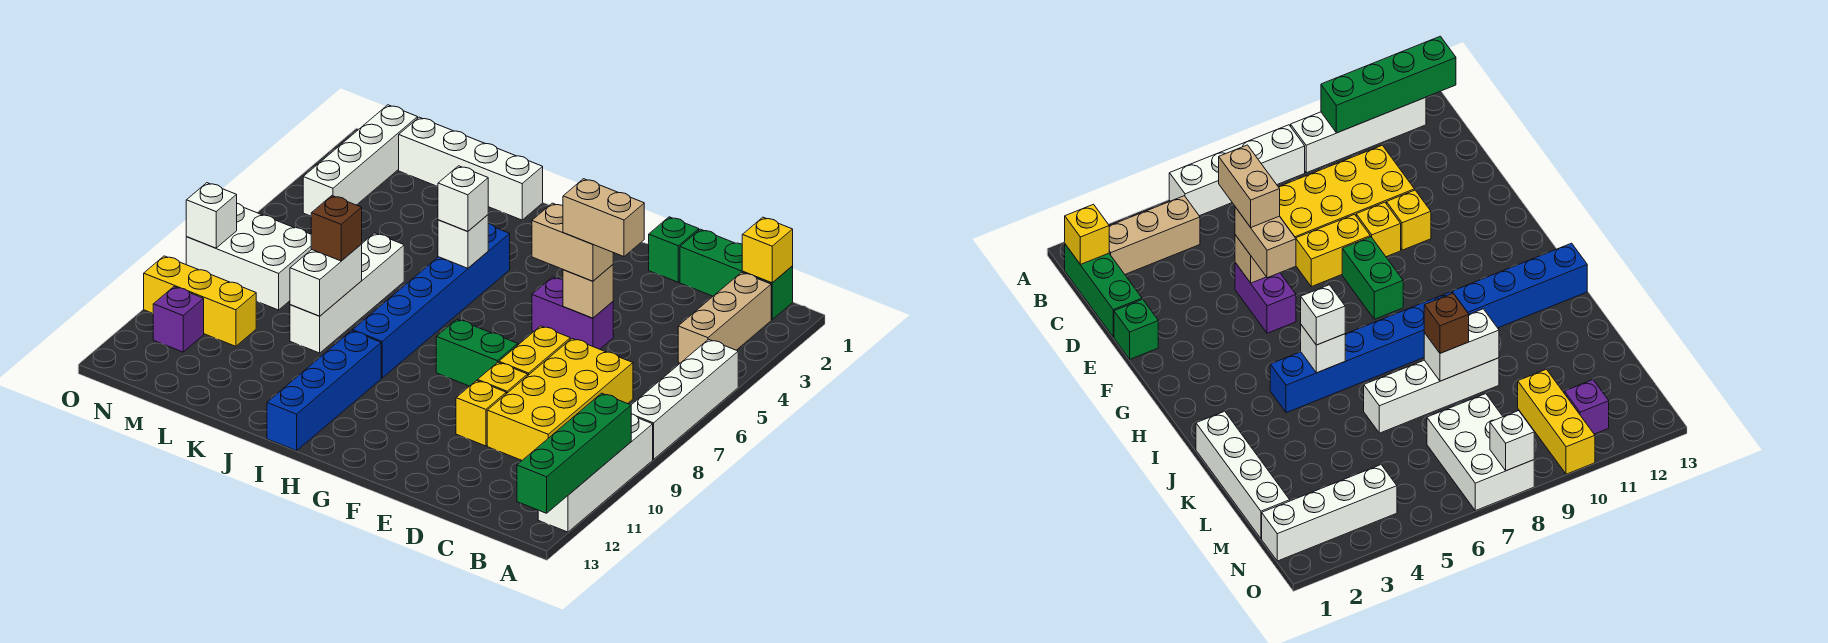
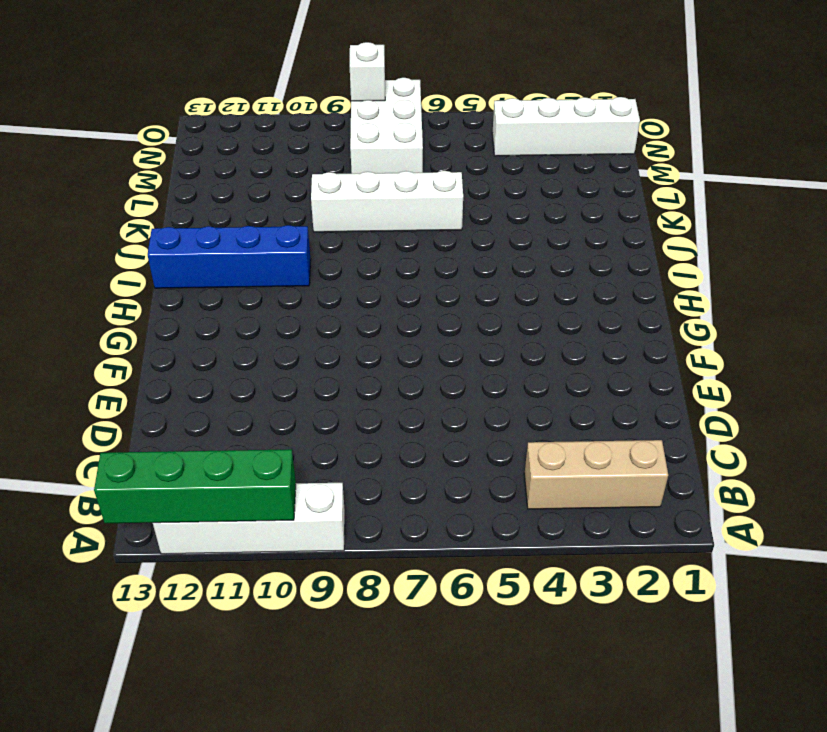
none -> white brick A5:A8 level 1
none -> green brick B1:D1 level 1
none -> yellow brick C7:D10 level 1

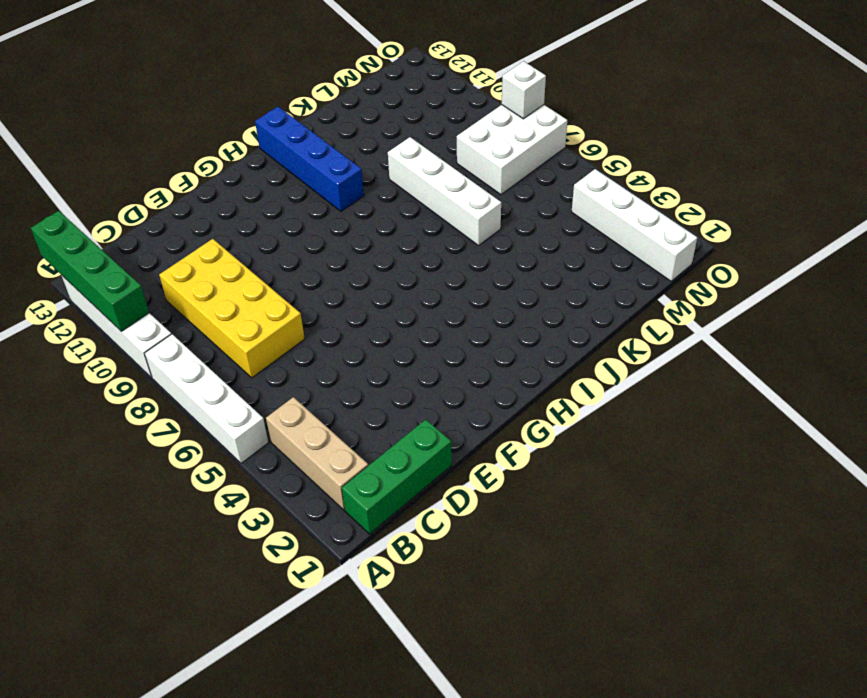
none -> green brick E1 level 1
none -> purple brick E5:F5 level 1
none -> yellow brick E7:E8 level 1

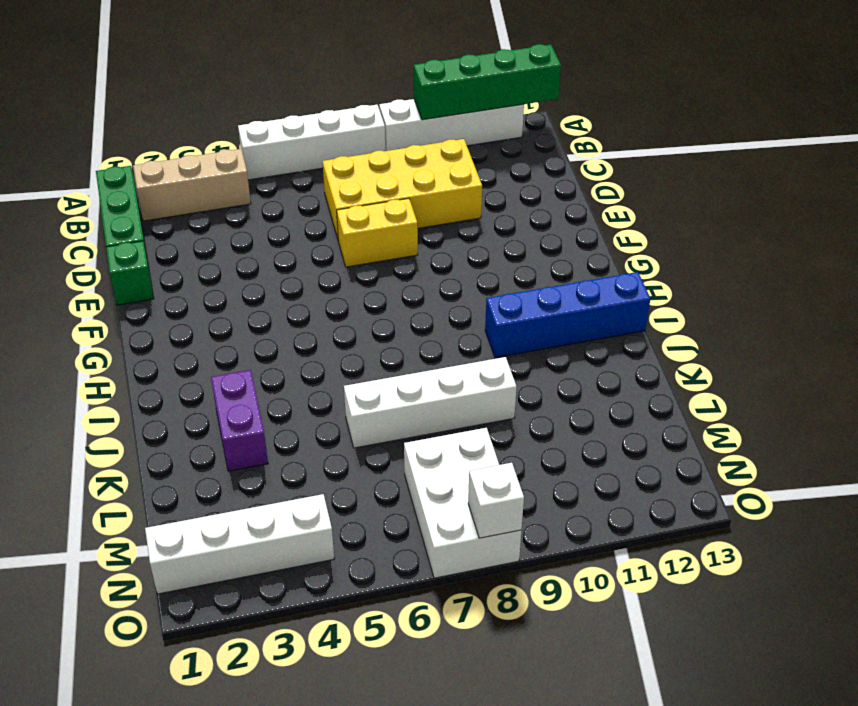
purple brick J3:K3 level 1 -> purple brick E5:F5 level 1
none -> yellow brick E9 level 1
none -> yellow brick E10 level 1
none -> green brick F8:G8 level 1

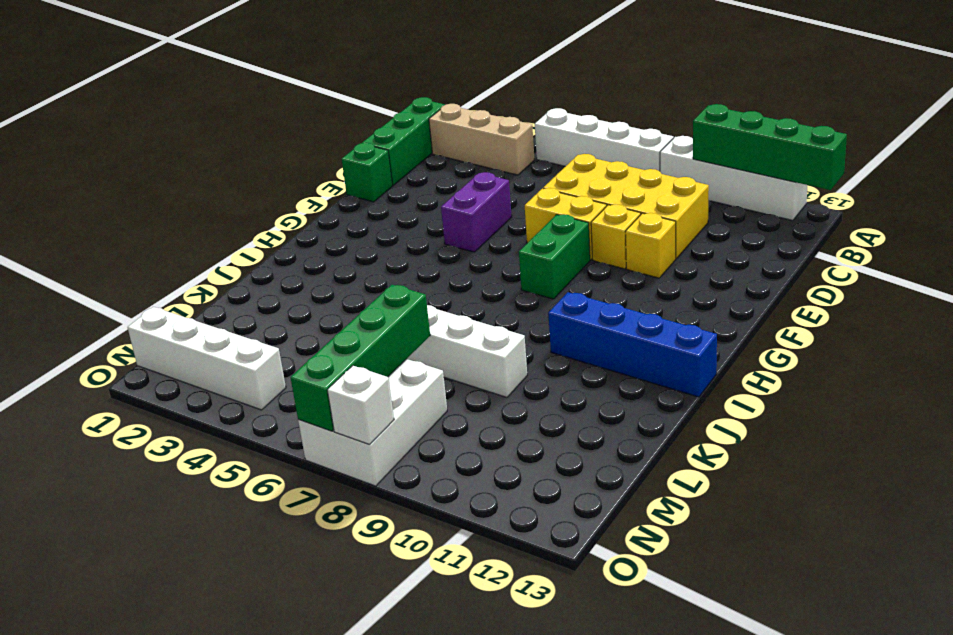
green brick L7:O7 level 2 -> none
none -> blue brick I4:I9 level 1
none -> white brick J1:M1 level 1
none -> yellow brick M10:O10 level 1

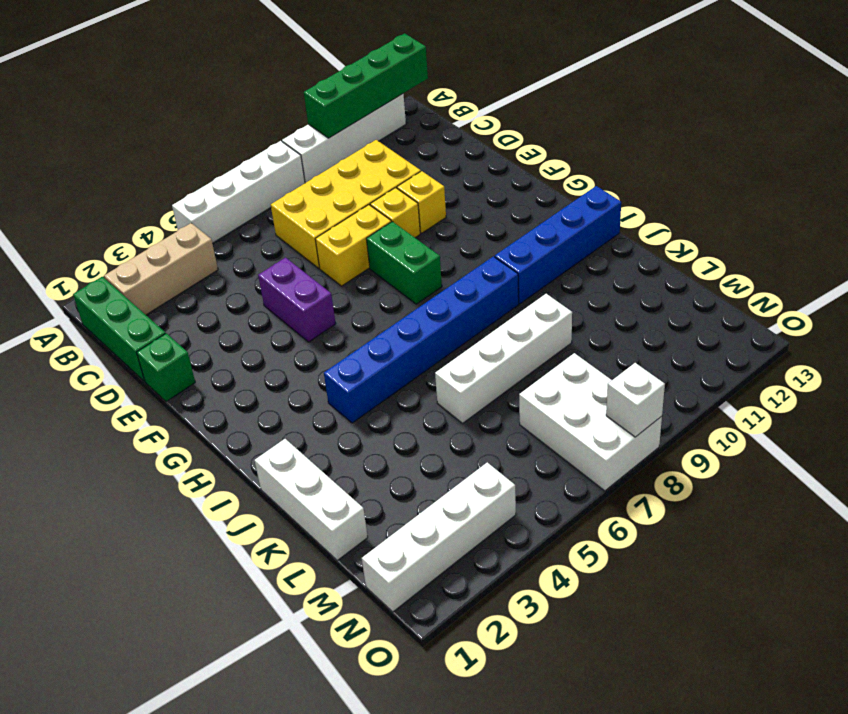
white brick J1:L1 level 1 -> white brick J1:M1 level 1
none -> yellow brick M10:O10 level 1
none -> purple brick N11 level 1
none -> yellow brick B1 level 2

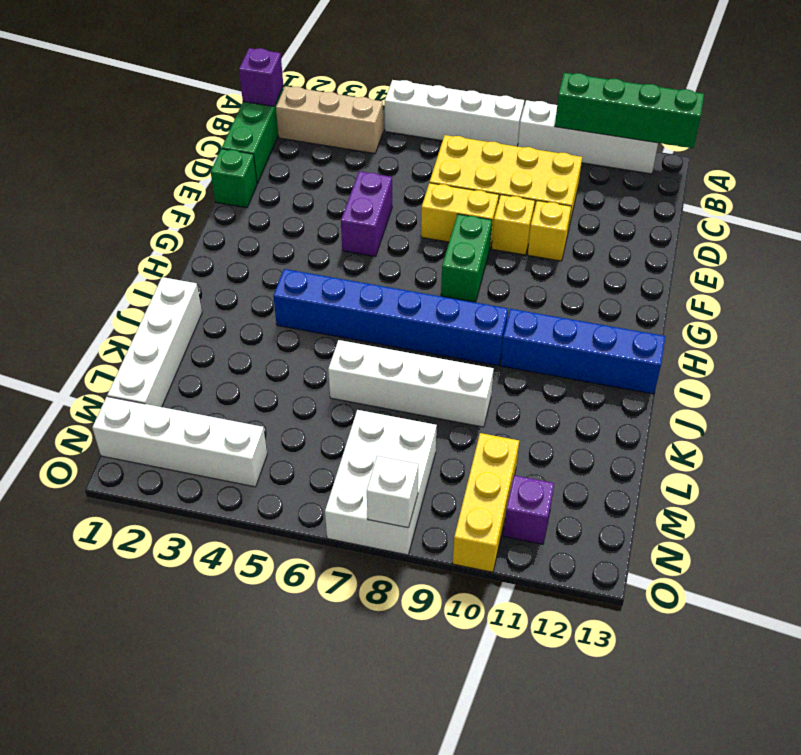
purple brick B1 level 2 -> yellow brick B1 level 2
none -> tan brick E5 level 2
none -> white brick I5 level 2
none -> white brick K8:K9 level 2

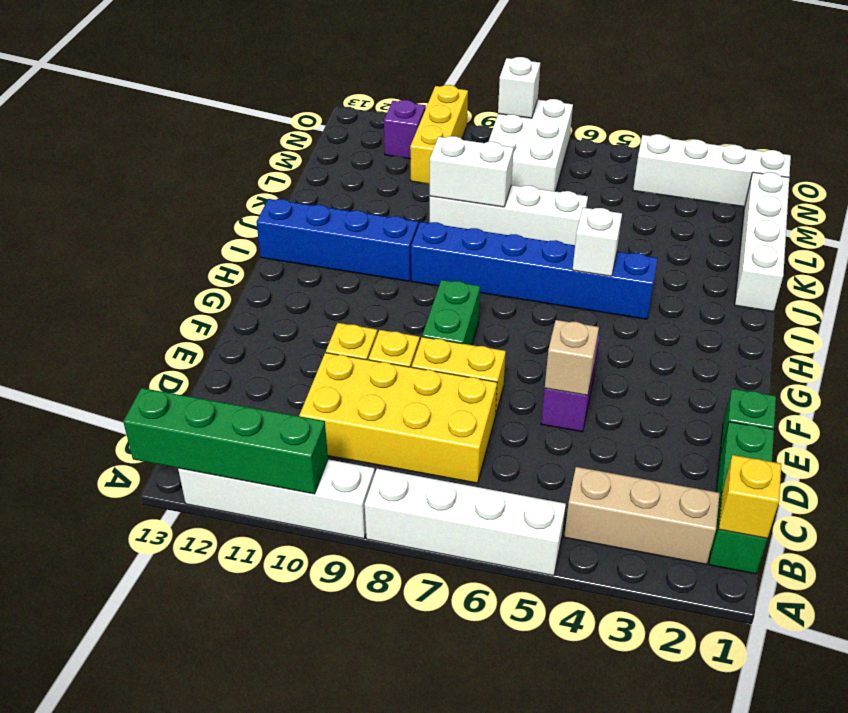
none -> tan brick E5:F5 level 3
none -> white brick I5 level 3
none -> brown brick K8 level 3

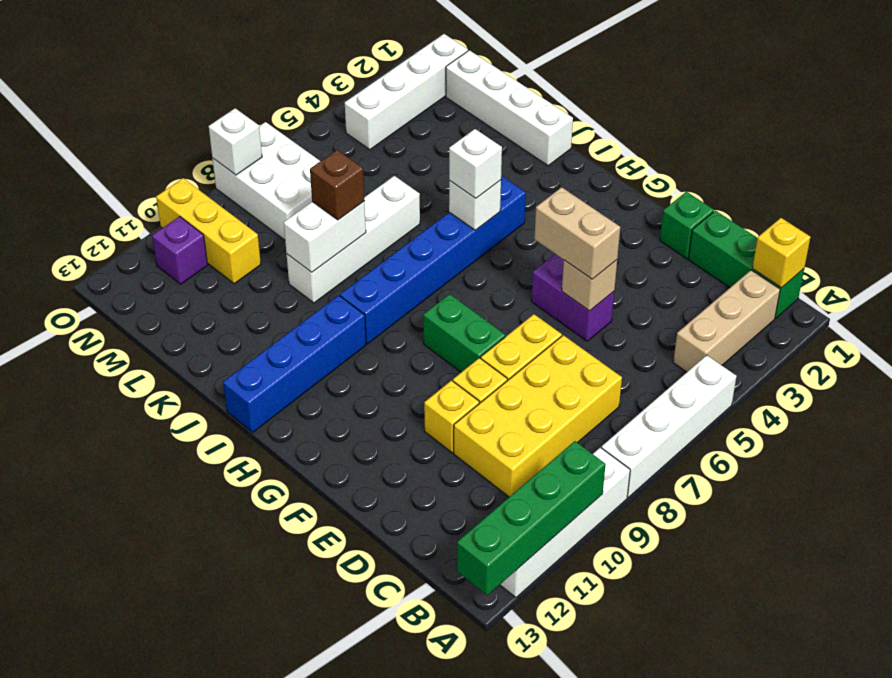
none -> tan brick D5:E5 level 4

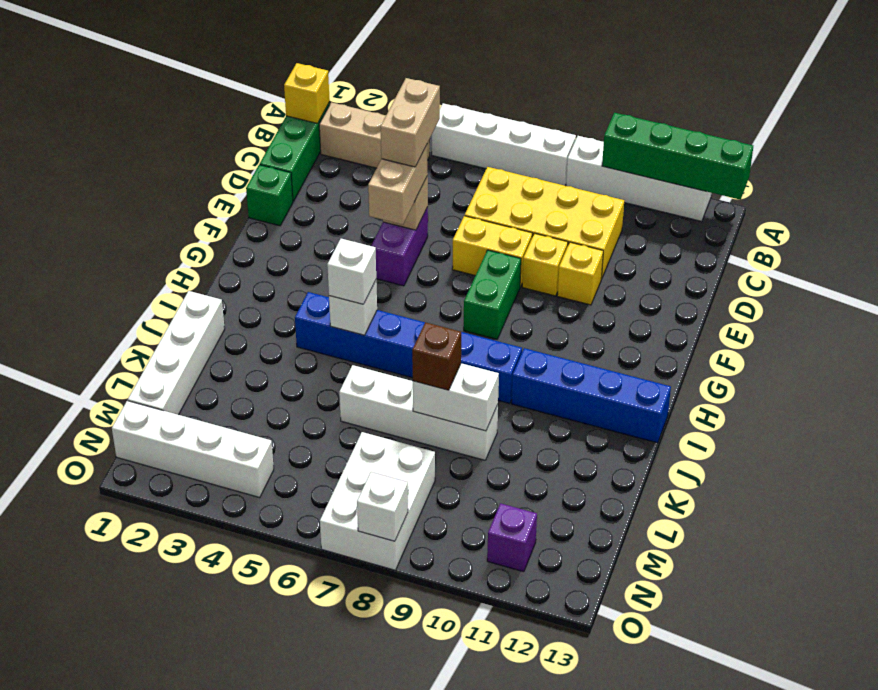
none -> yellow brick M10:O10 level 1

